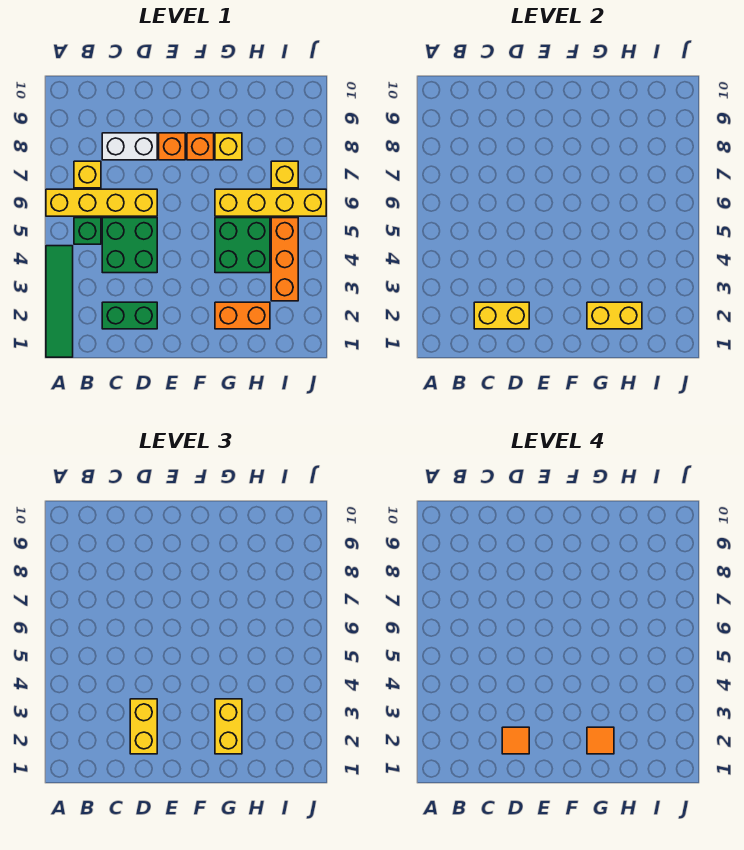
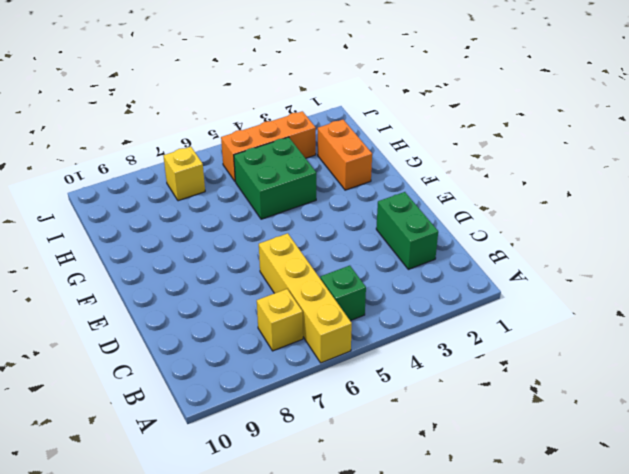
none -> green tile A1:A4 level 1
none -> green brick C4:D5 level 1
none -> white brick C8:D8 level 1

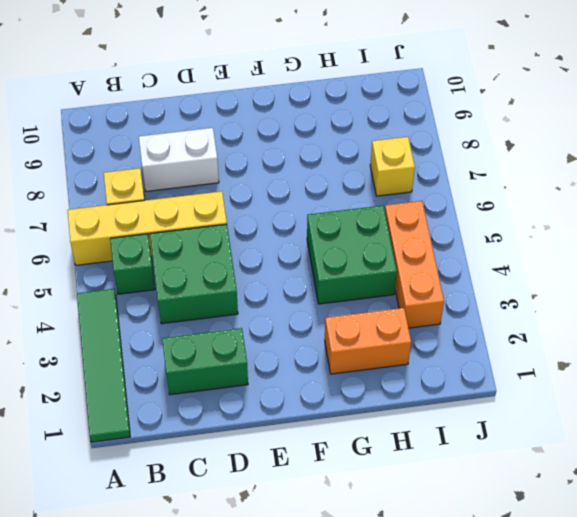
none -> orange brick E8 level 1
none -> orange brick F8 level 1
none -> yellow brick G6:J6 level 1

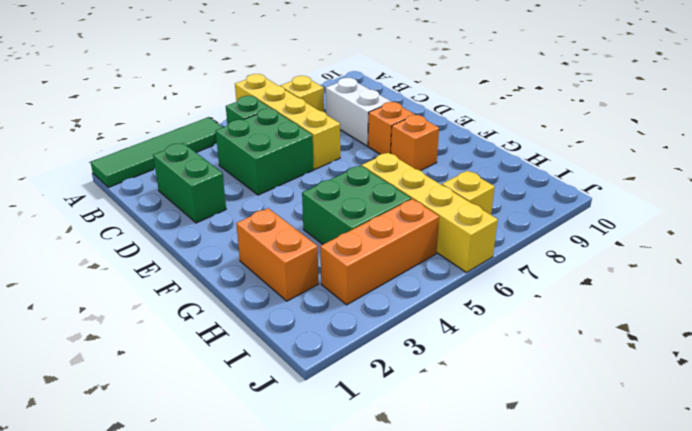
none -> yellow brick G8 level 1
none -> yellow brick C2:D2 level 2
none -> yellow brick G2:H2 level 2

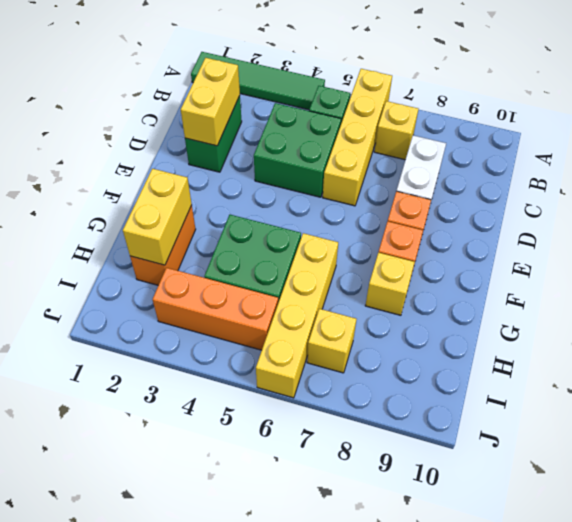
none -> yellow brick D2:D3 level 3
none -> yellow brick G2:G3 level 3
none -> orange tile D2 level 4

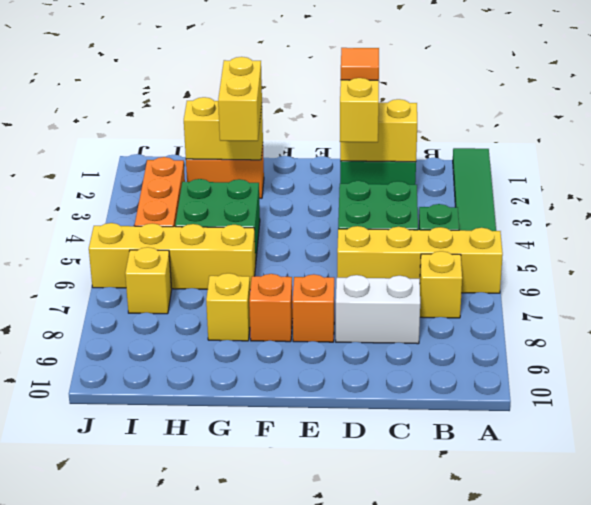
none -> orange tile G2 level 4

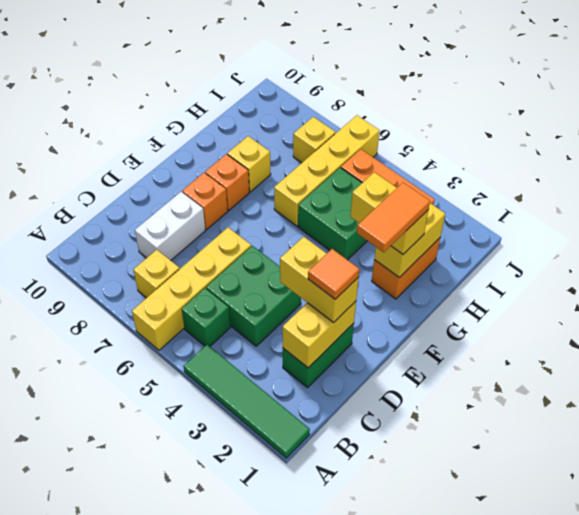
orange tile F2:G2 level 4 -> orange tile G2 level 4

